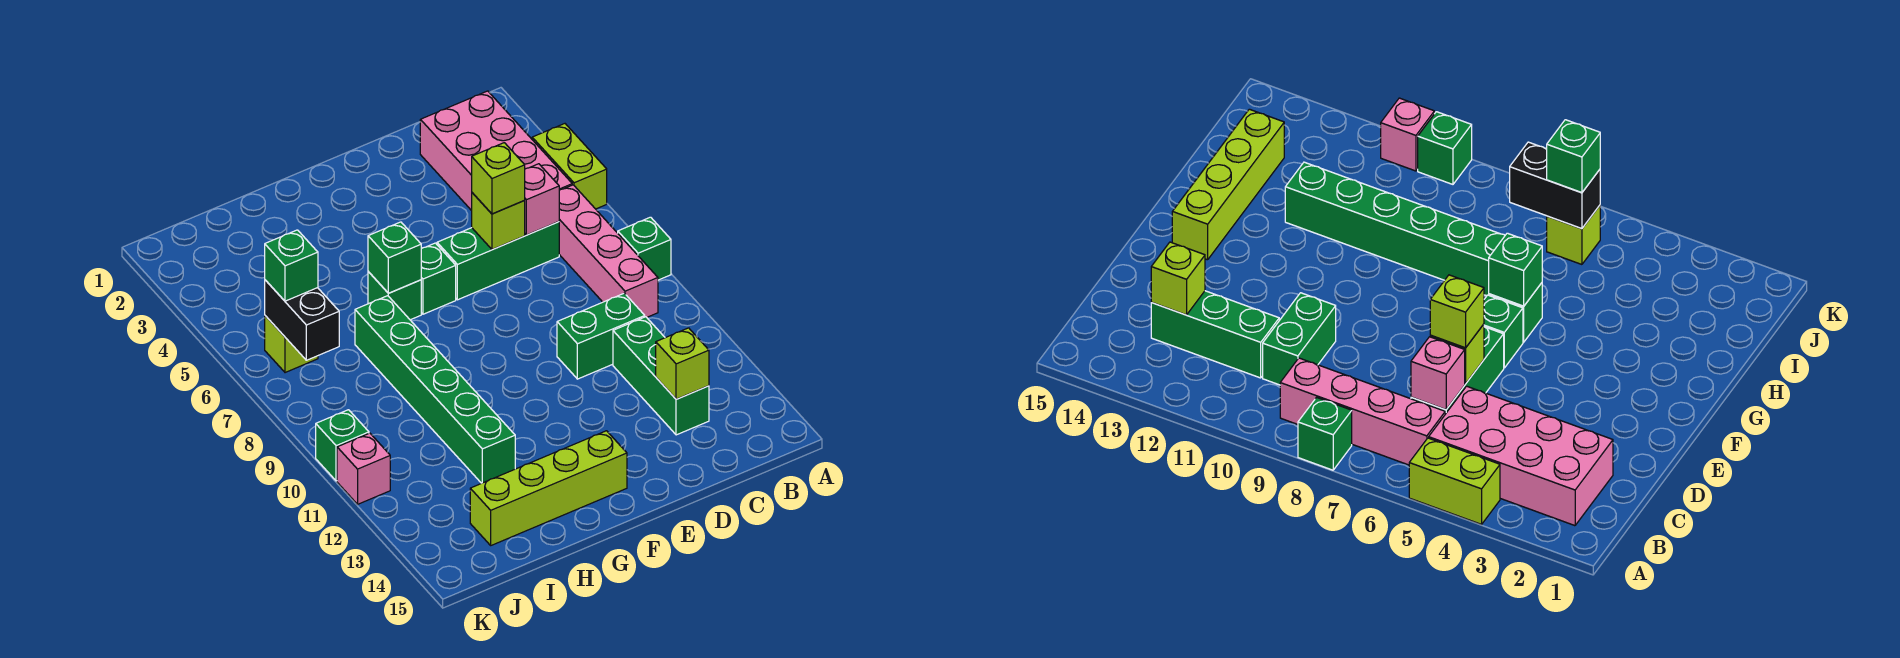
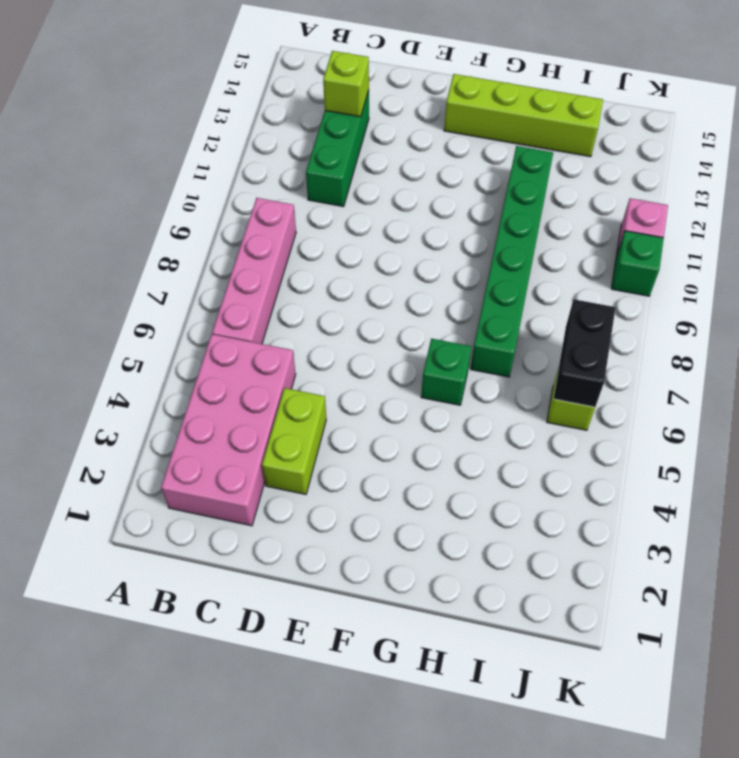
lime brick D3:D4 level 1 -> lime brick A4:A5 level 1
none -> green brick A8 level 1
none -> green brick C6:E6 level 1
none -> green brick C10:D10 level 1

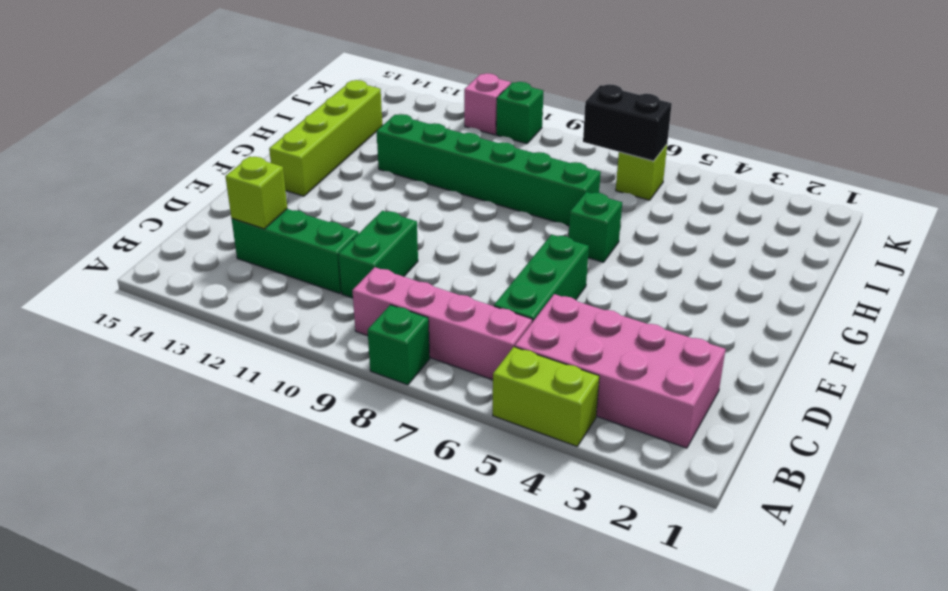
none -> green brick F6 level 1
none -> pink brick C6 level 2
none -> lime brick D6 level 2

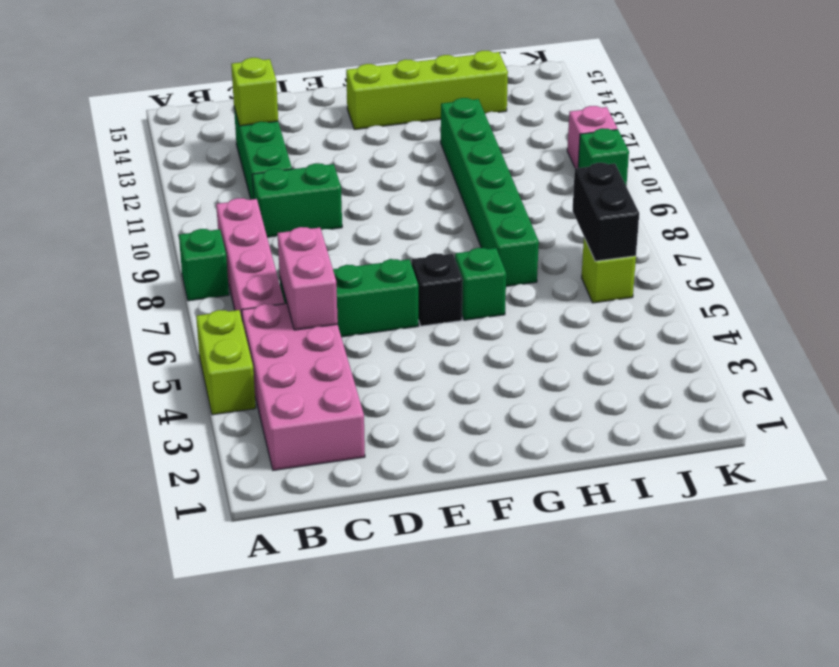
pink brick C5:C6 level 2 -> pink brick C6 level 2
black brick F6 level 1 -> green brick F6 level 1
none -> lime brick D6 level 2
none -> green brick G6 level 2
none -> lime brick D6 level 3

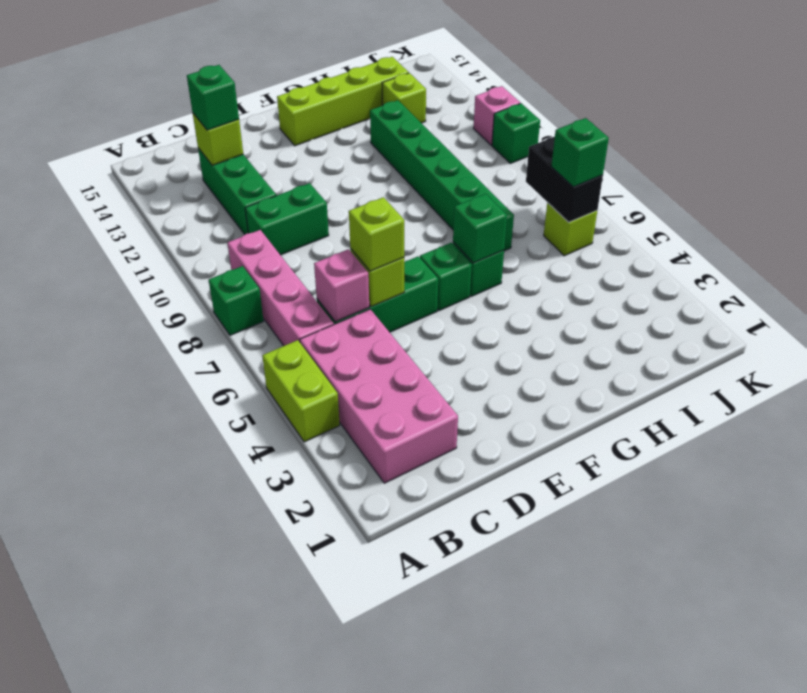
green brick C13 level 3 -> none
lime brick I13 level 1 -> none

